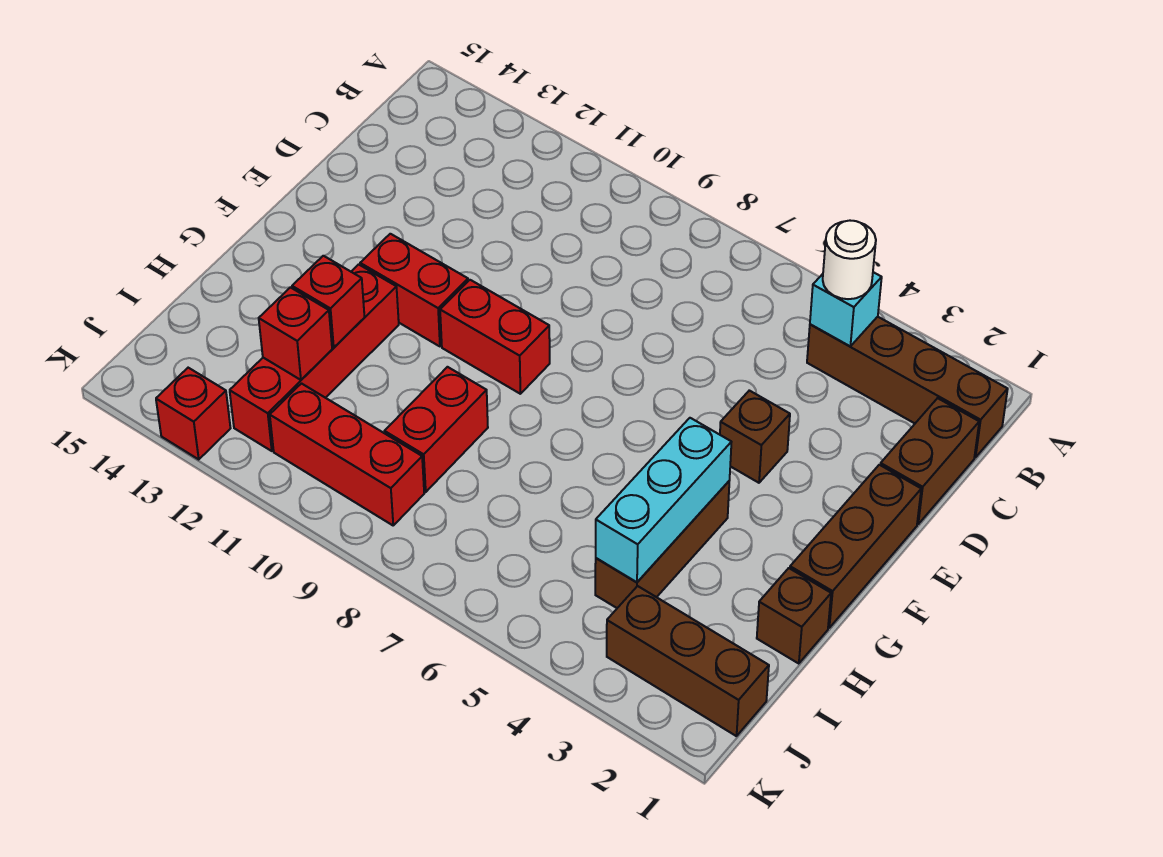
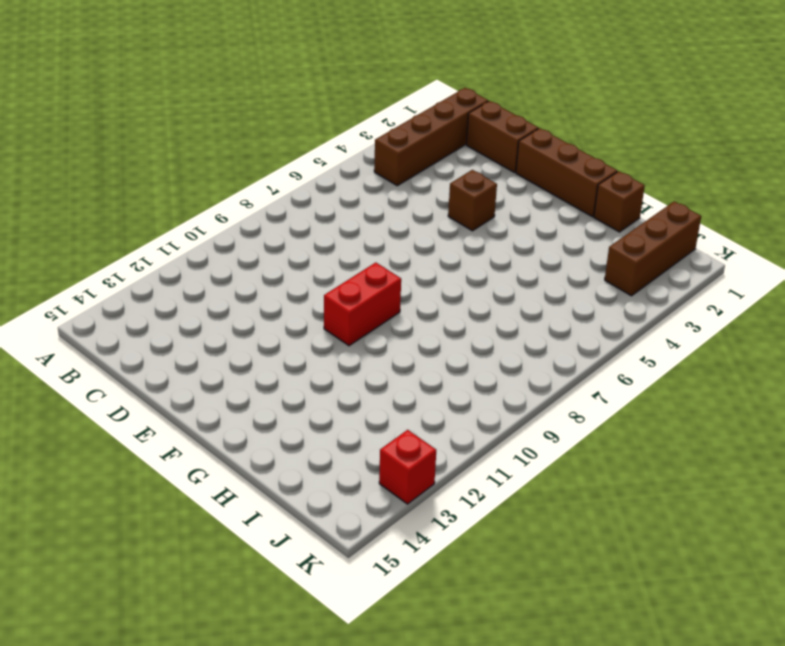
none -> red brick F11:F12 level 1
none -> brown brick G4:I4 level 1
none -> red brick G12:J12 level 1

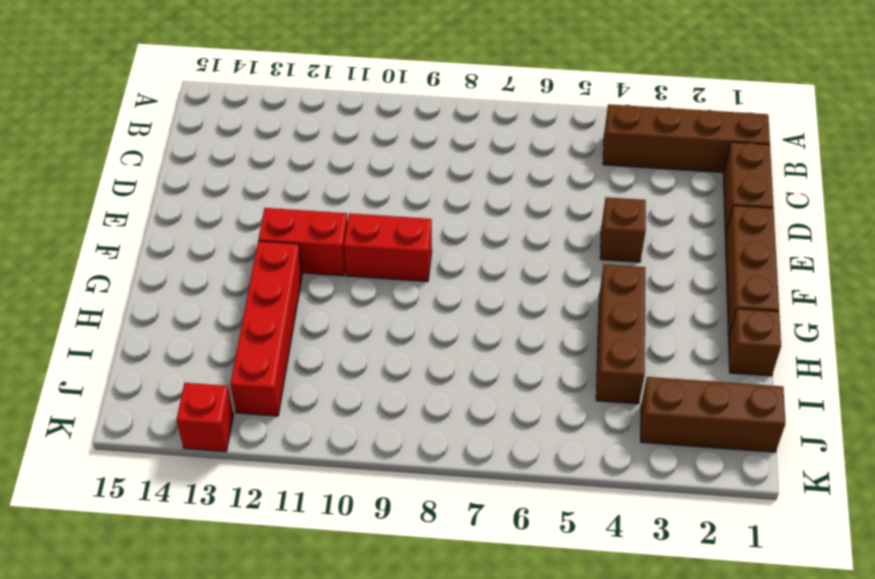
none -> red brick H9:I9 level 1
none -> red brick J9:J11 level 1
none -> cyan brick B4 level 2

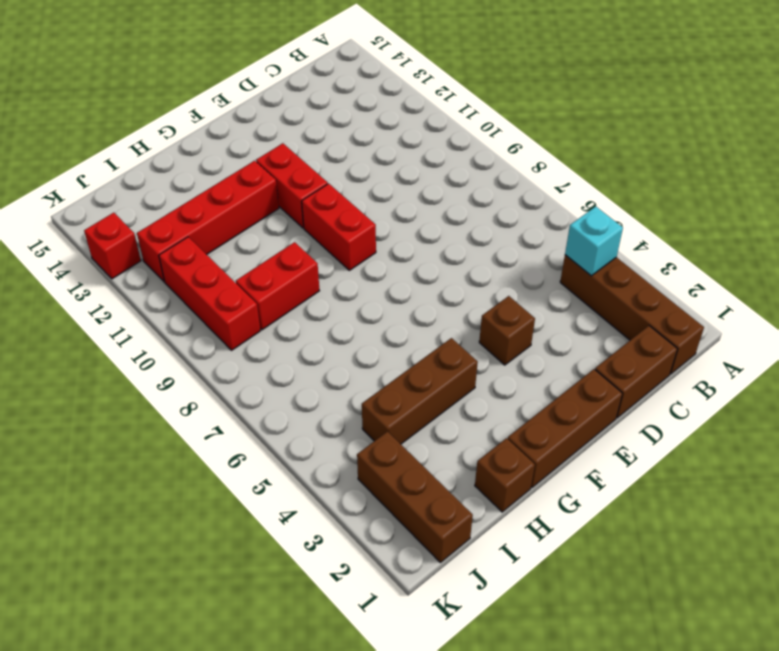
none -> cyan brick G4:I4 level 2
none -> red brick H12 level 2
none -> red brick I12 level 2

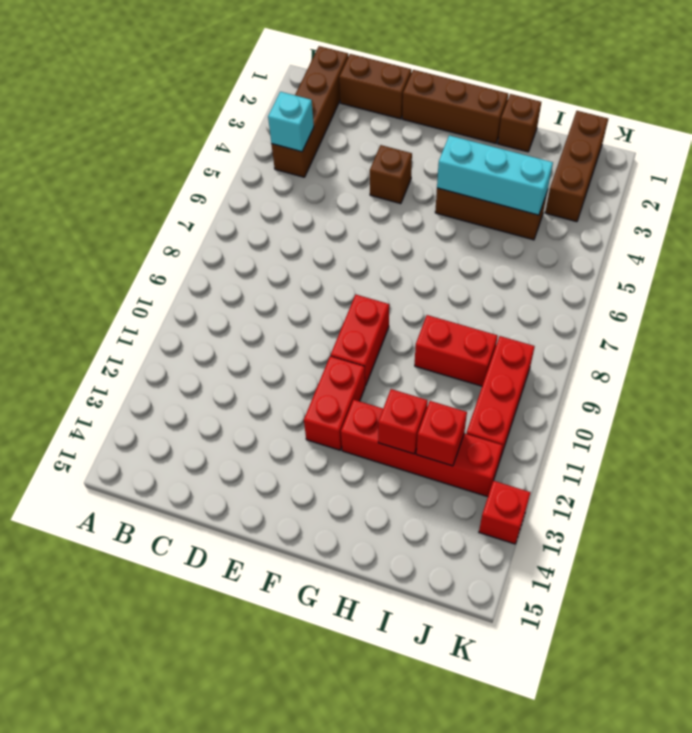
none -> white round brick B4 level 3

